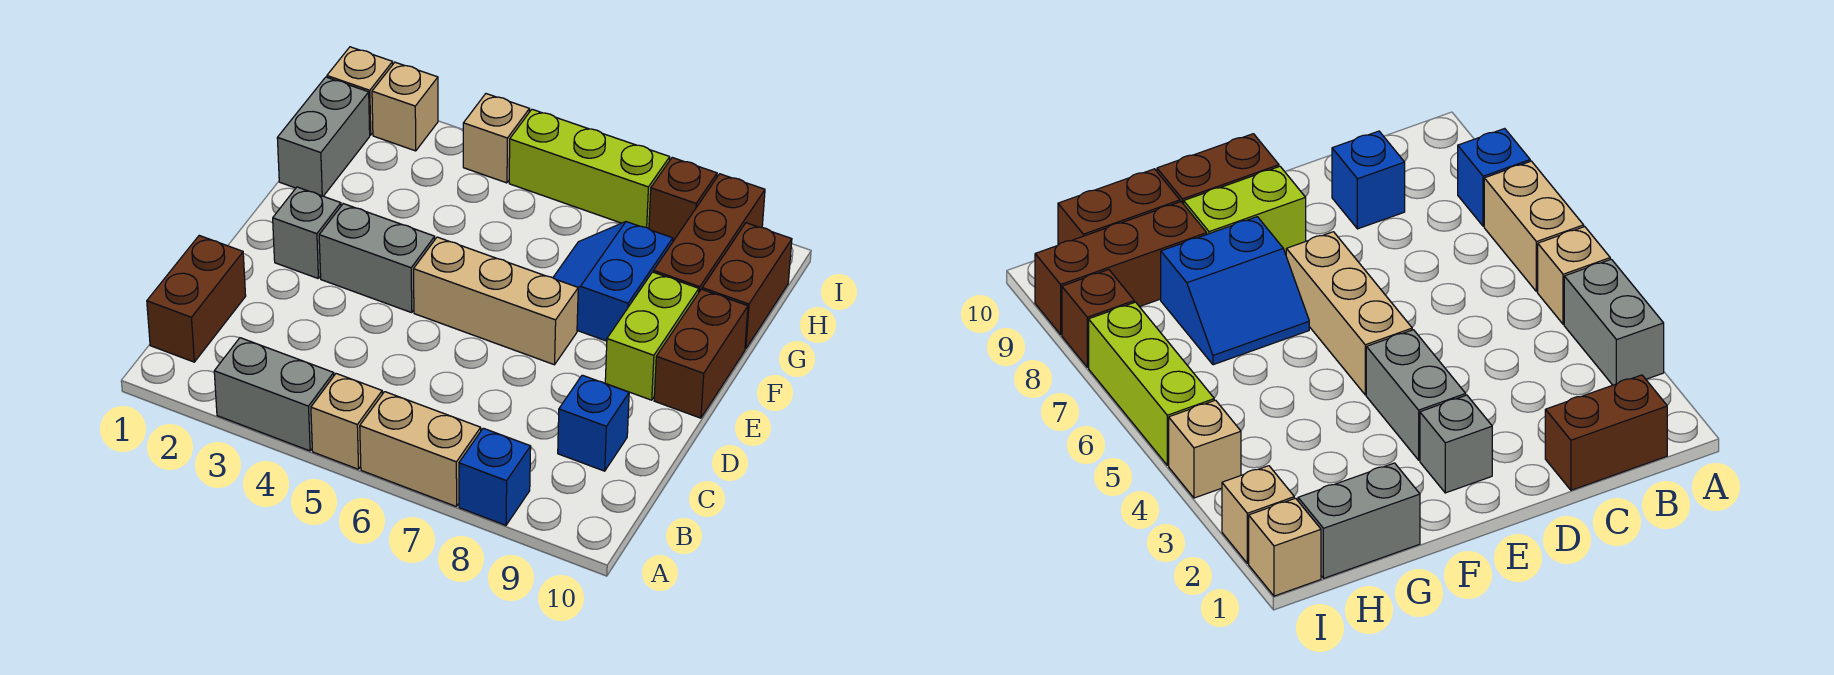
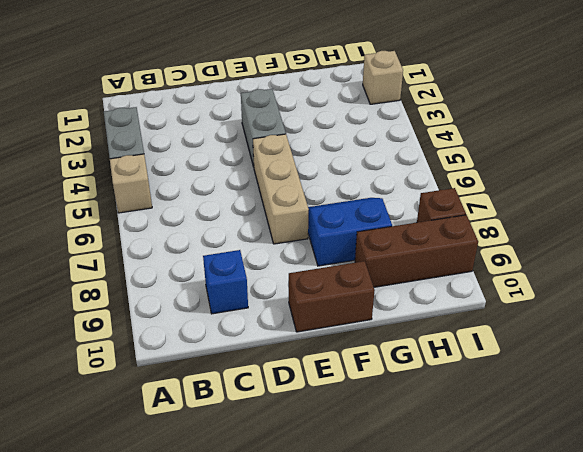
none -> tan brick A6:A7 level 1
none -> blue brick A8 level 1
none -> brown brick B1:C1 level 1

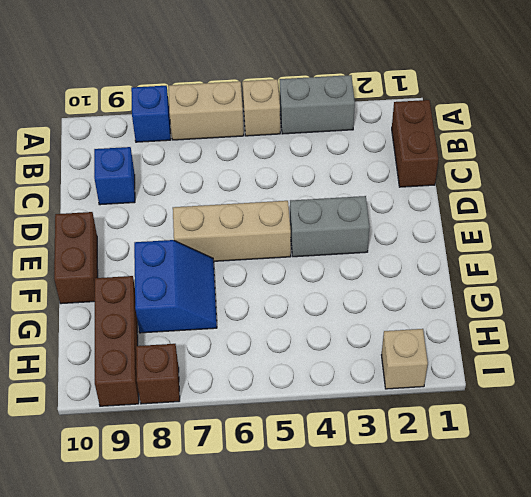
none -> grey brick E2 level 1
none -> lime brick E9:F9 level 1
none -> grey brick G1:H1 level 1

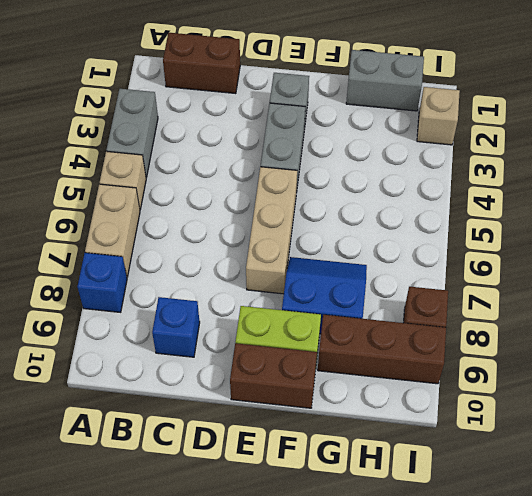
none -> brown brick G10:H10 level 1
none -> tan brick I1 level 1
none -> tan brick I4 level 1

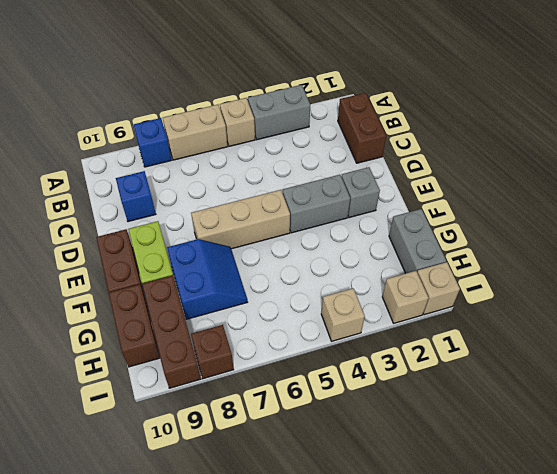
none -> lime brick I5:I7 level 1

